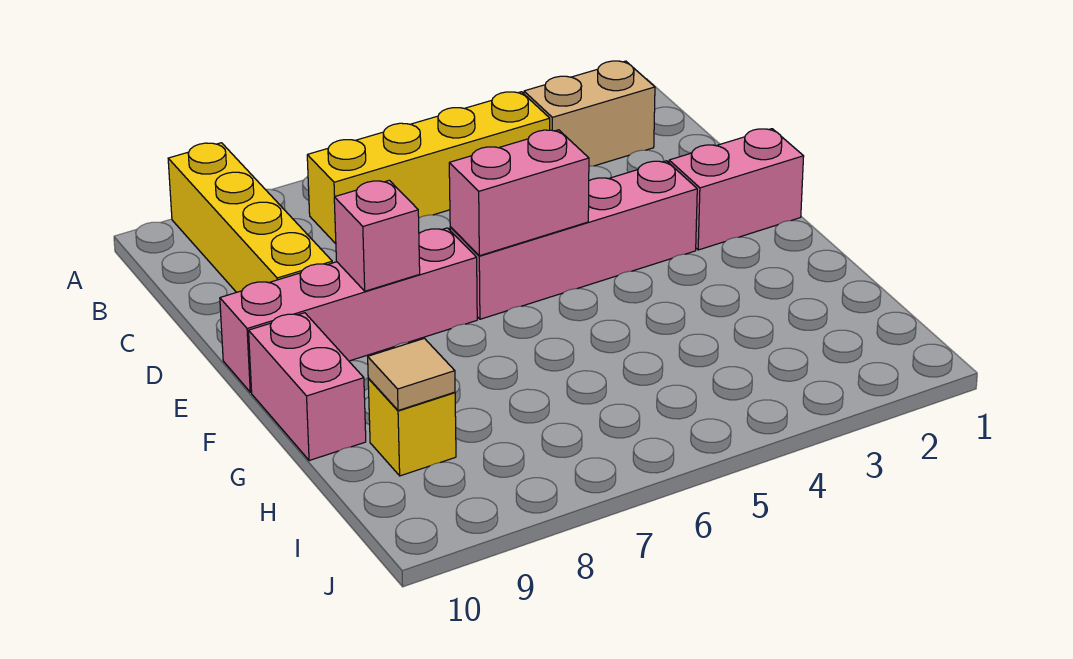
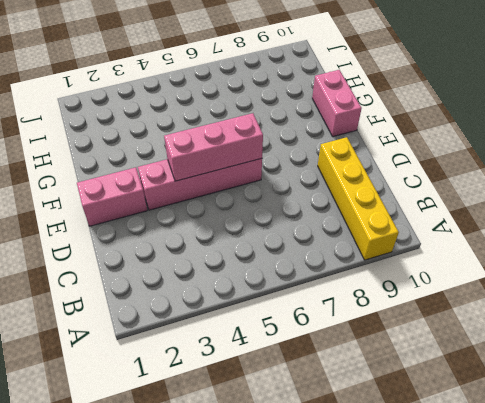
pink brick E4:E6 level 2 -> pink brick E5:E6 level 2
none -> tan brick B2:B3 level 1
none -> yellow brick B4:B7 level 1

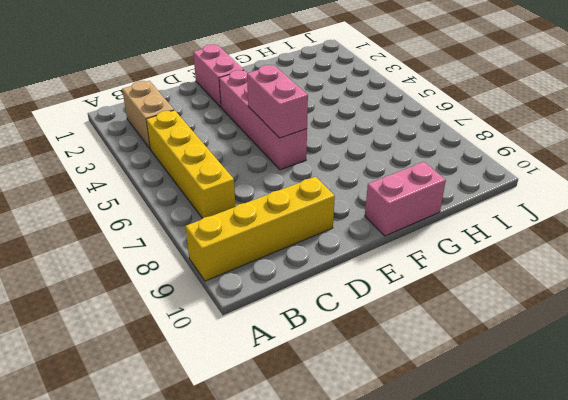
none -> pink brick E7:E10 level 1
none -> yellow brick H9 level 1

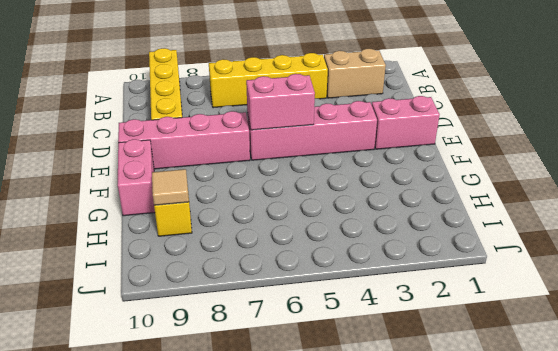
none -> pink brick E8 level 2

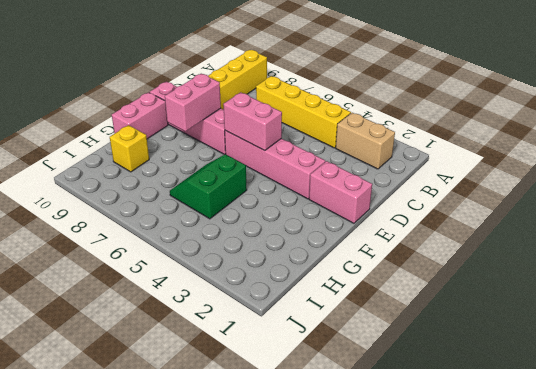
pink brick E8:F8 level 2 -> pink brick E8 level 2
green slope G5:H6 level 1 top 5 -> none
none -> tan tile H9 level 2

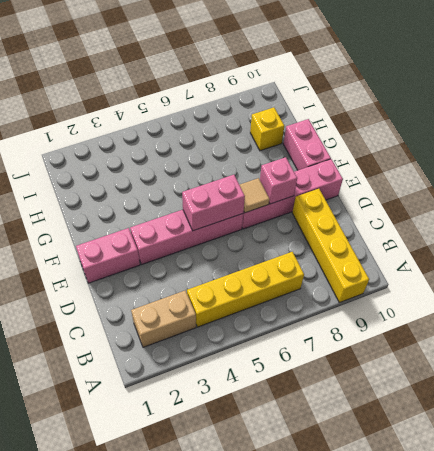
tan tile E7 level 2 -> tan tile H9 level 2

